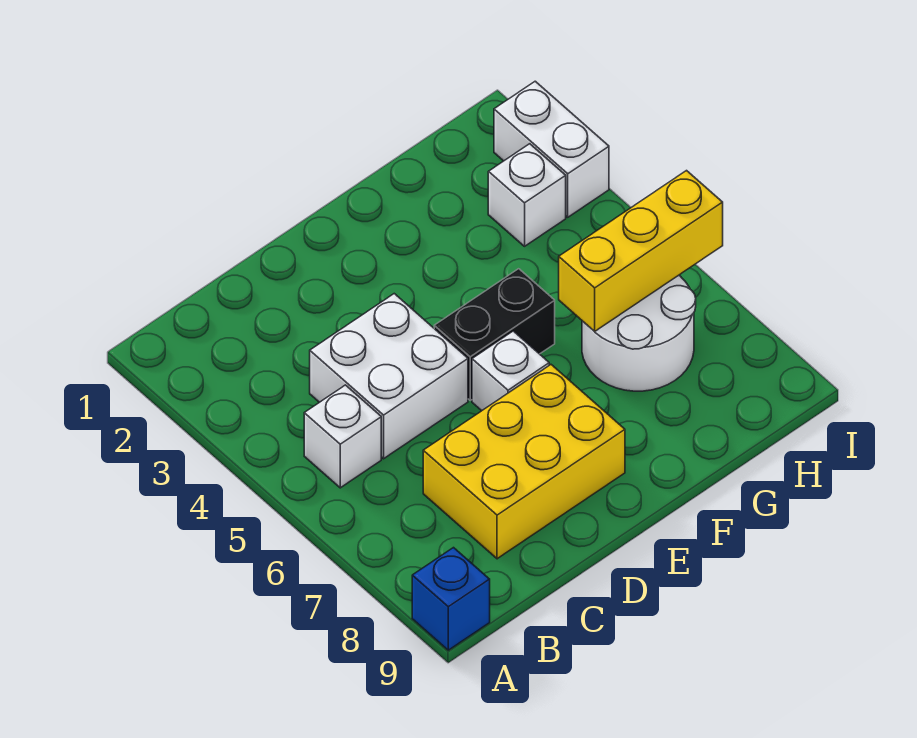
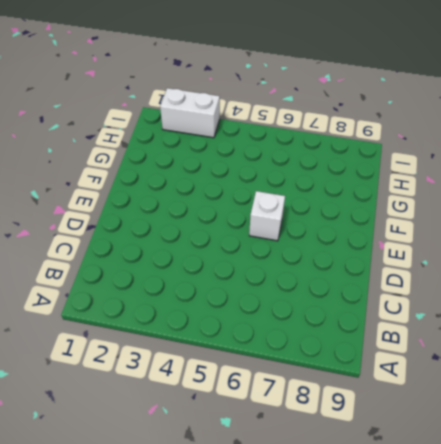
none -> blue brick A9 level 1
none -> white brick B5 level 1

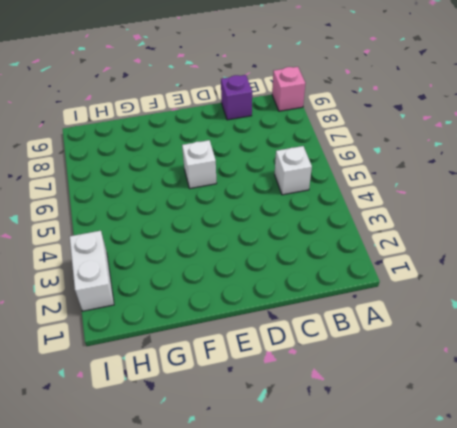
pink brick A9 level 1 -> blue brick A9 level 1
purple brick C9 level 1 -> none
none -> white brick C4:D5 level 1
none -> yellow brick C7:E8 level 1

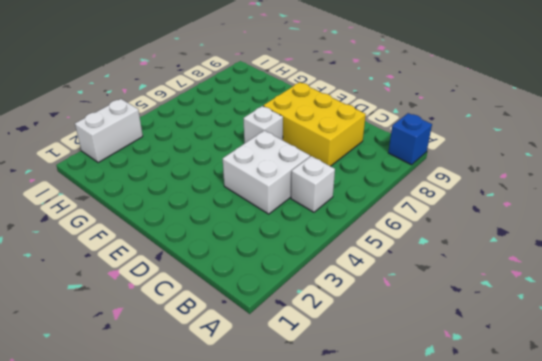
none -> black brick E5:F5 level 1
none -> white round brick G6:H7 level 1

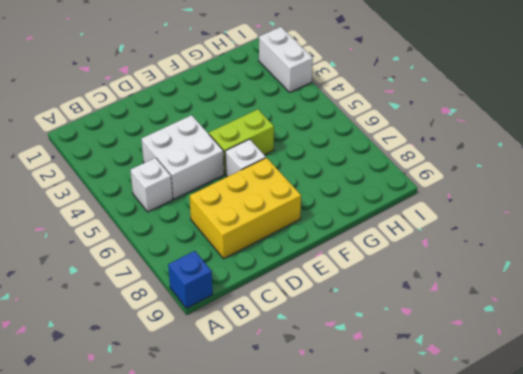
lime brick E5:F5 level 1 -> black brick E5:F5 level 1
none -> white round brick G6:H7 level 1
none -> white brick H3 level 1

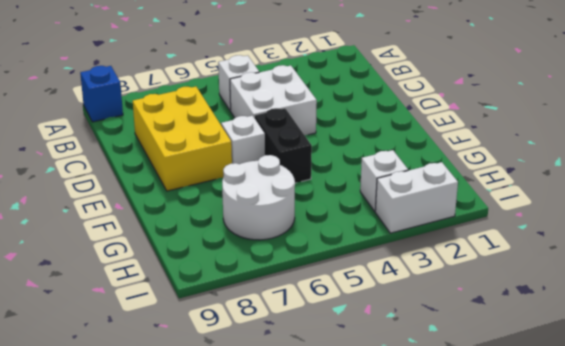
none -> yellow brick G6:I6 level 2

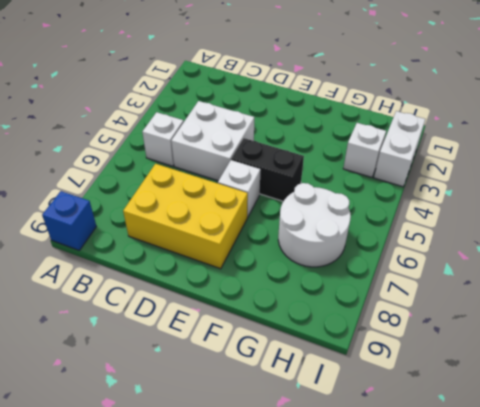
none -> yellow brick G6:I6 level 2

